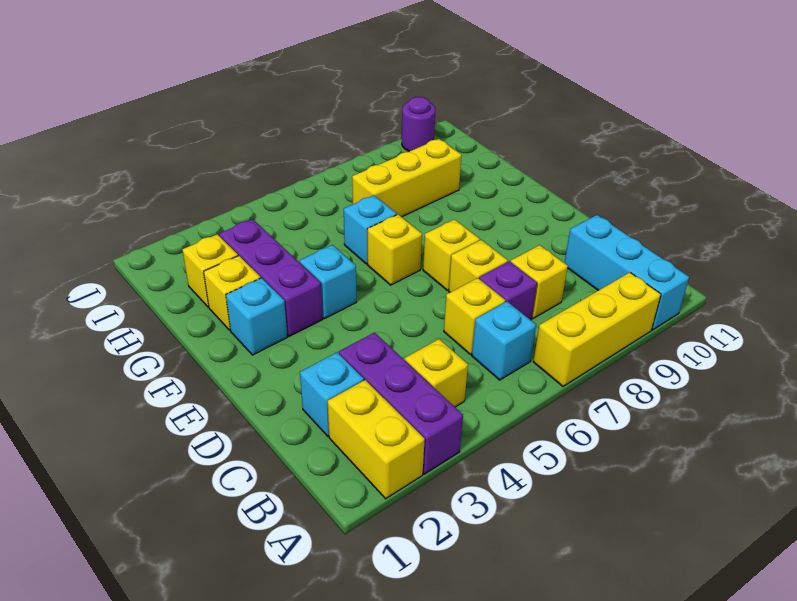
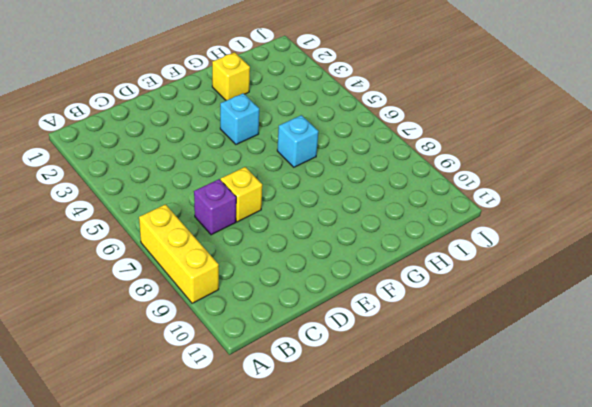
none -> yellow brick A2:B2 level 1
none -> purple brick A3:C3 level 1
none -> cyan brick A10:C10 level 1

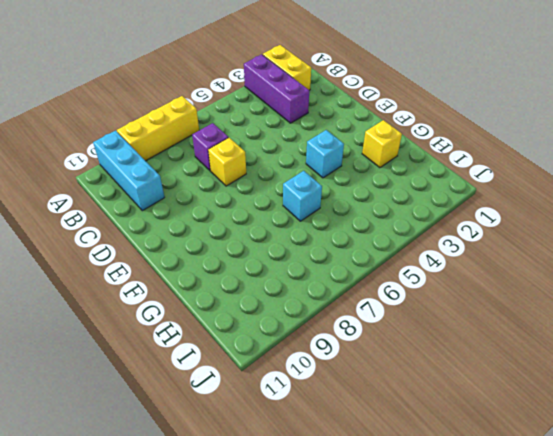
none -> yellow brick B4 level 1
none -> cyan brick B6 level 1
none -> cyan brick C2 level 1

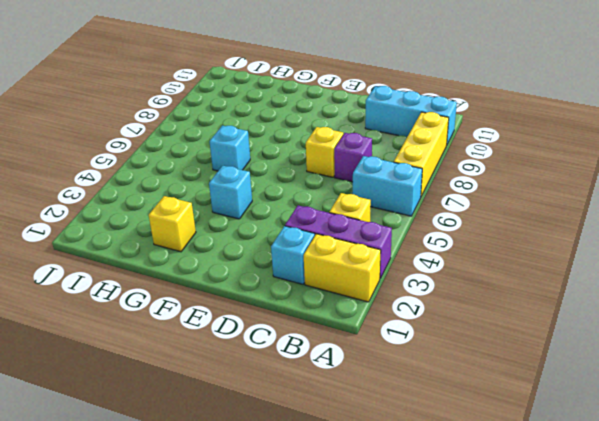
cyan brick A6:B6 level 1 -> cyan brick B6 level 1
none -> yellow brick C6 level 1
none -> yellow brick C8 level 1
none -> yellow brick E7 level 1

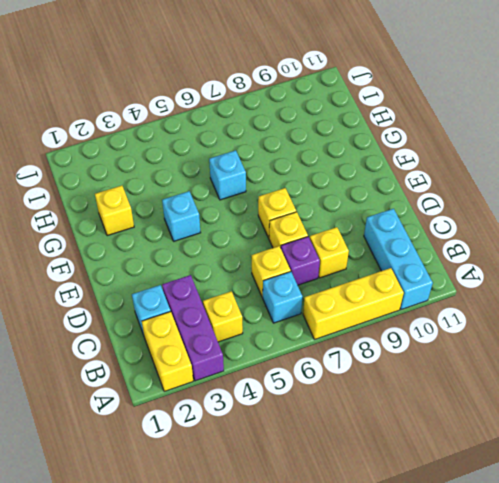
none -> cyan brick F2 level 1
none -> purple brick F3:H3 level 1
none -> yellow brick F6 level 1

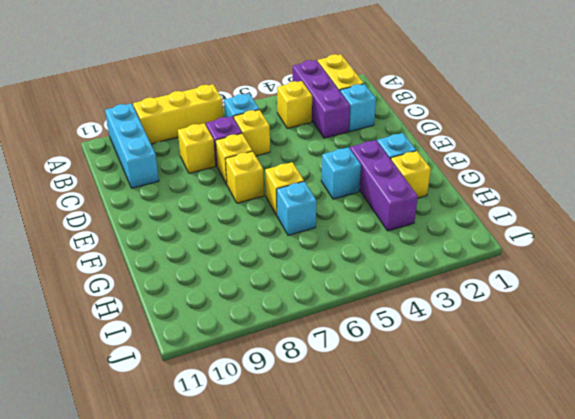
none -> yellow brick H2 level 1
none -> yellow brick H7:H9 level 1
none -> purple round brick J10 level 1

